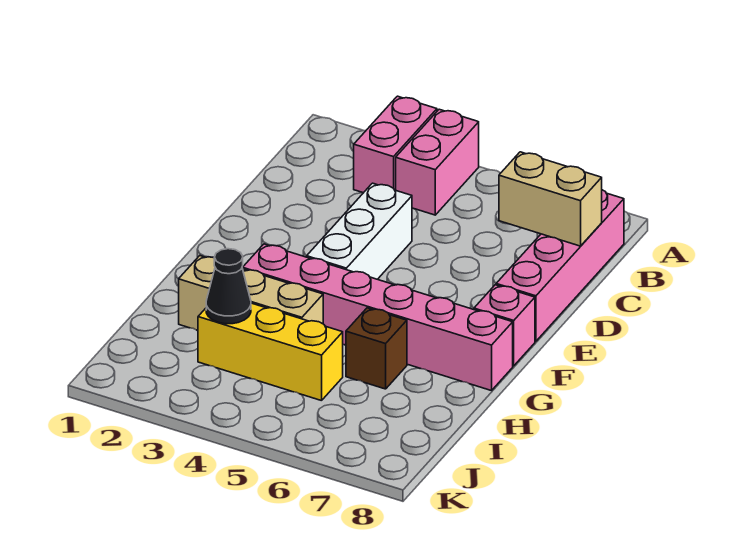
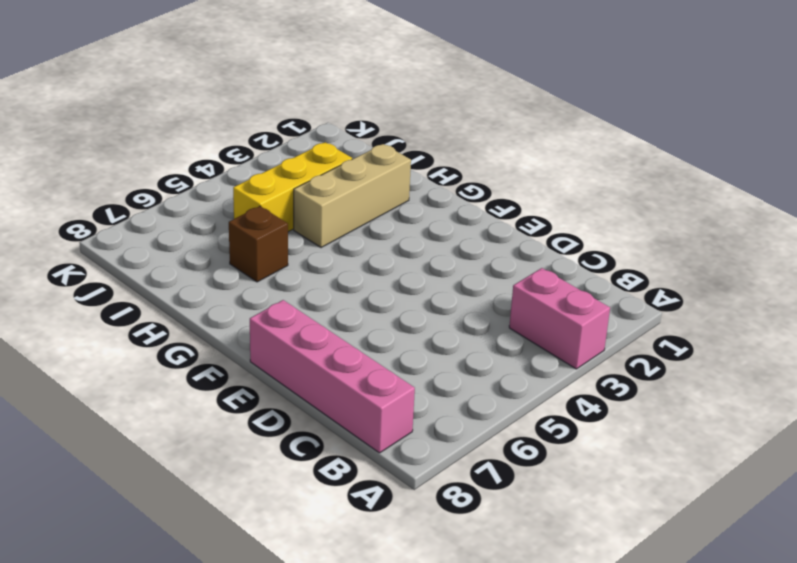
none -> pink brick A4:B4 level 1
none -> white brick D4:F4 level 1

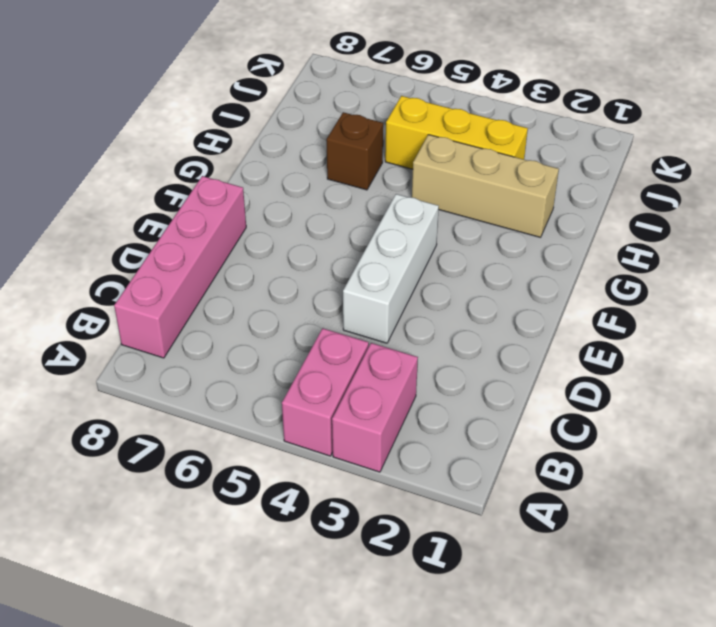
none -> pink brick F8 level 1
none -> pink brick G3:G8 level 1

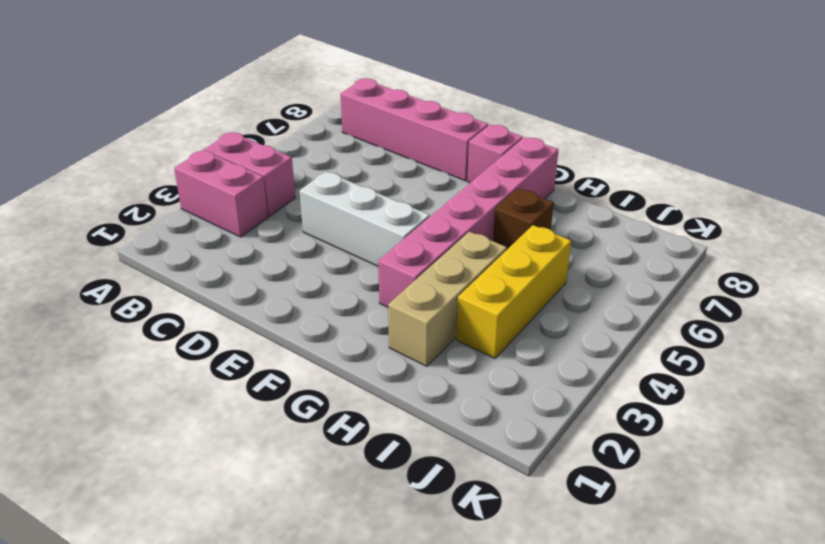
none -> tan brick C7:C8 level 2
none -> black cone I3 level 2

